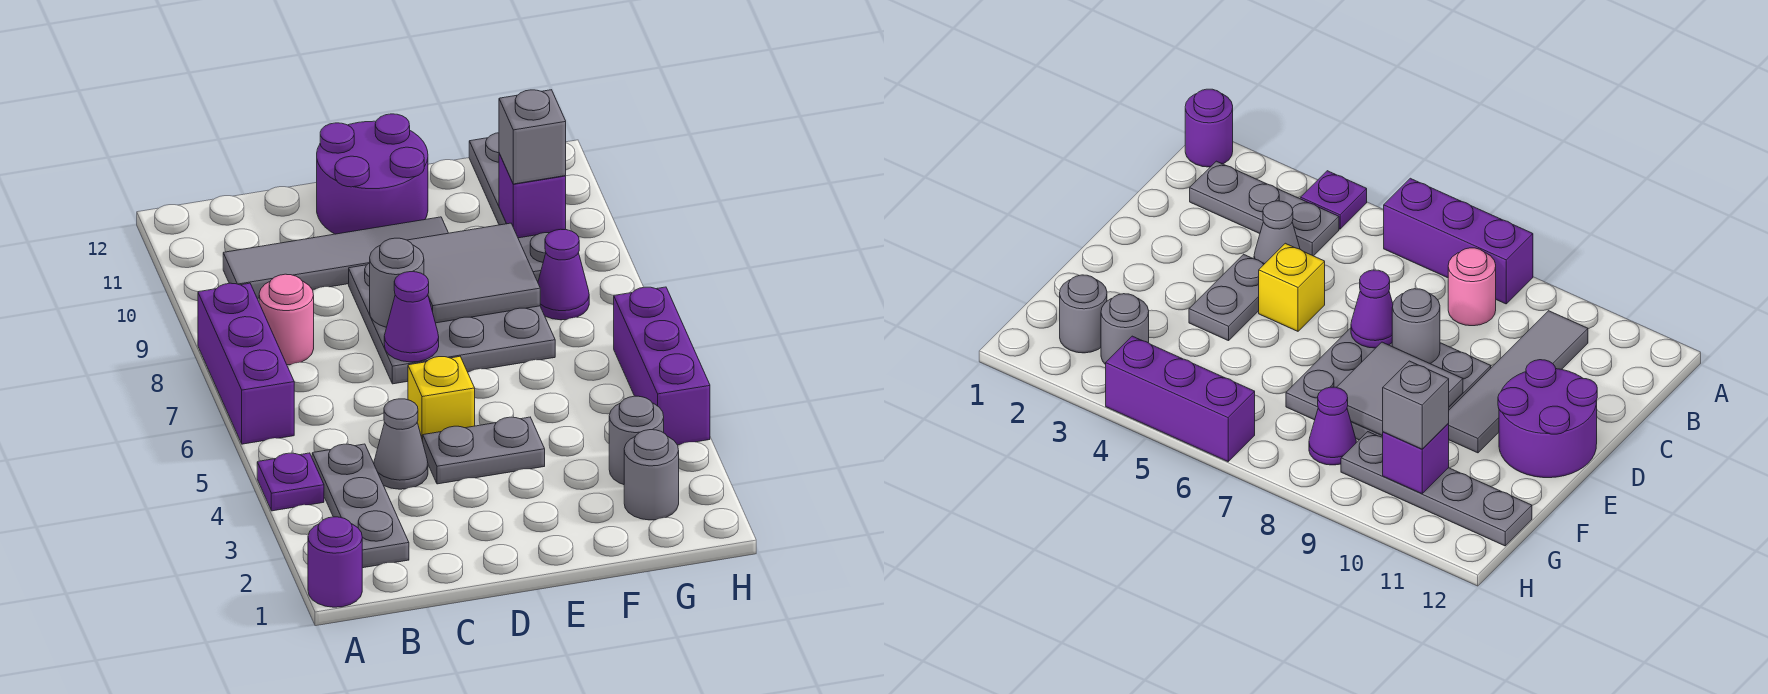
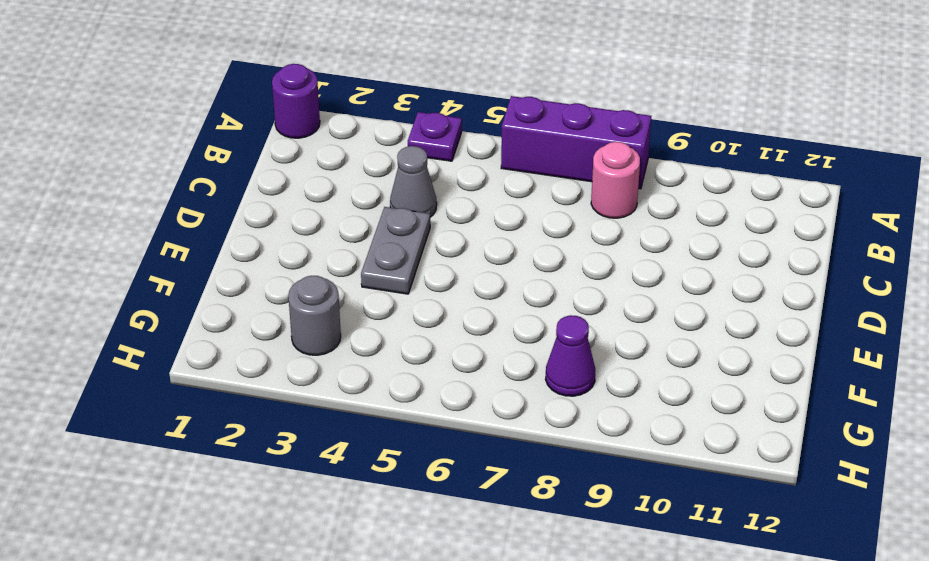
none -> grey plate B2:B4 level 1
none -> grey tile B10:E10 level 1
none -> yellow brick D5 level 1

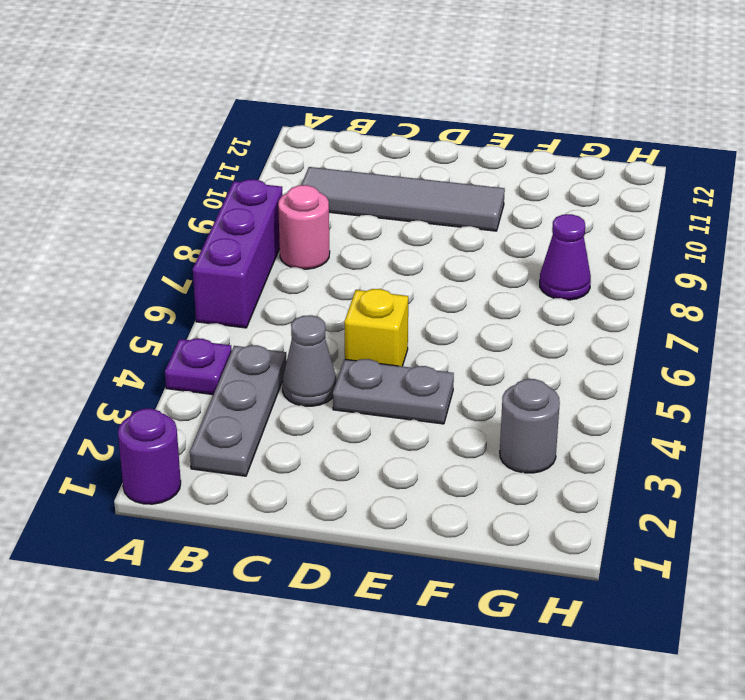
none -> grey plate D7:F9 level 1
none -> purple round brick D11:E12 level 1
none -> grey round brick G2 level 1

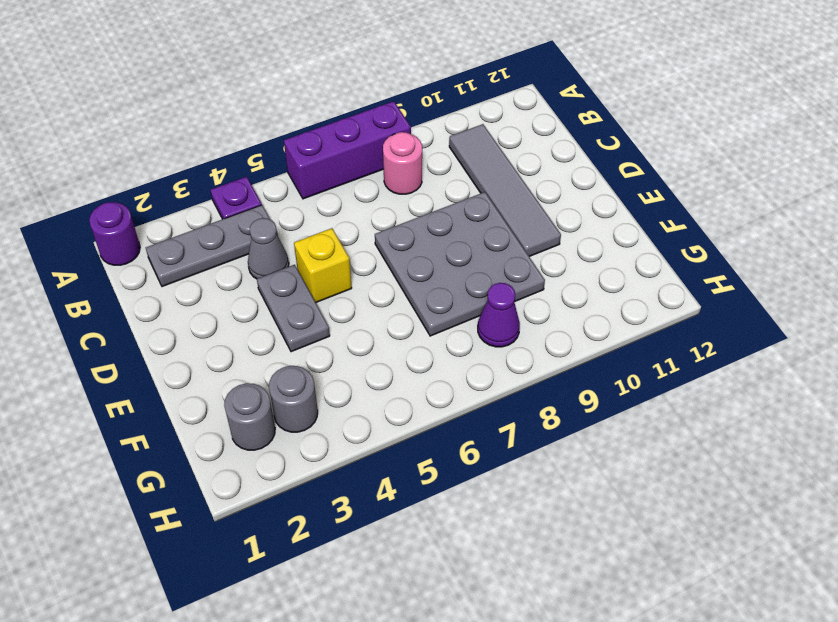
none -> purple round brick D11:E12 level 1
none -> grey plate G9:G12 level 1
none -> purple brick H4:H6 level 1

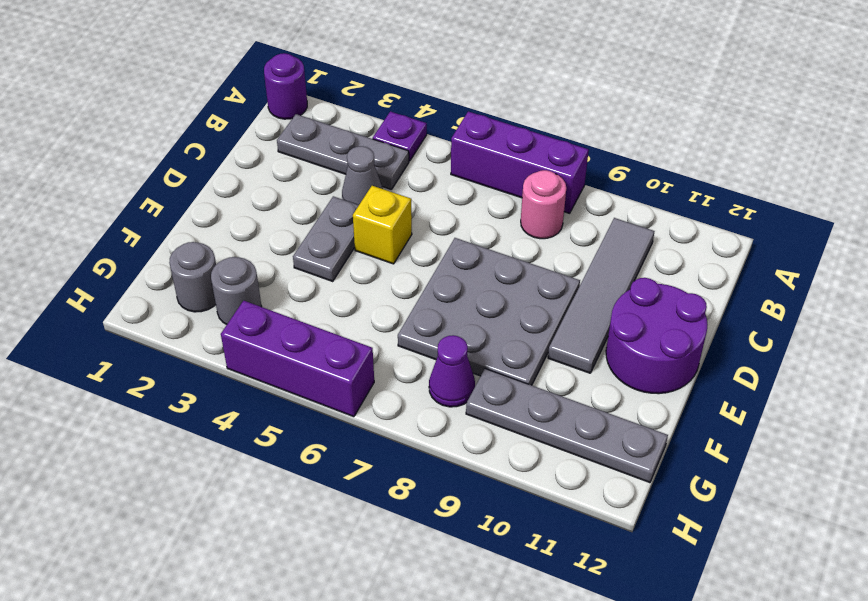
none -> purple cone D7 level 2
none -> grey round brick D8 level 2
none -> grey tile E8:F9 level 2

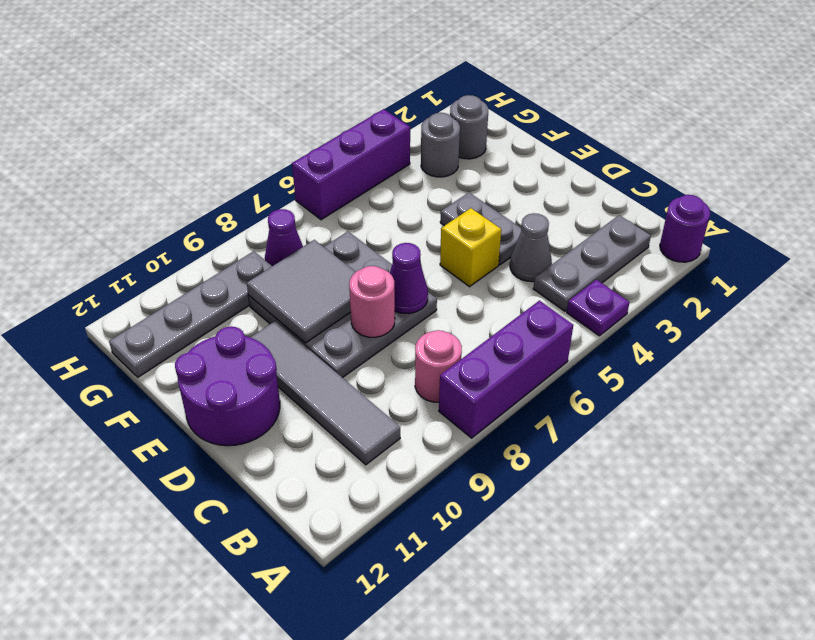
pink round brick D8 level 2 -> grey round brick D8 level 2
none -> purple brick G10 level 2
none -> grey brick G10 level 3

